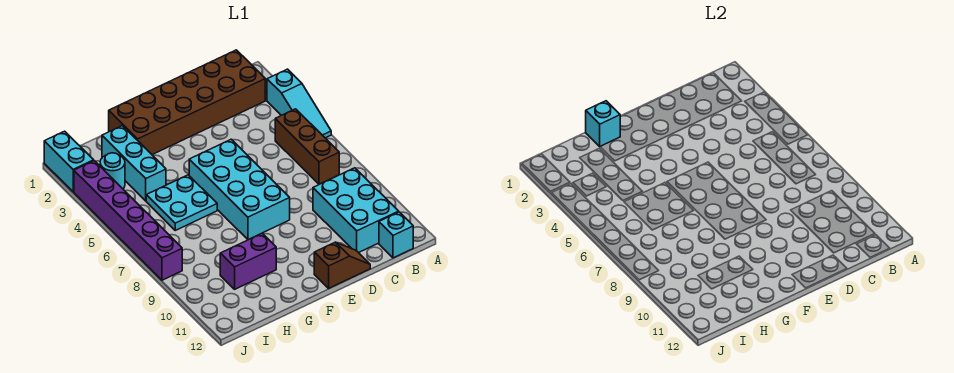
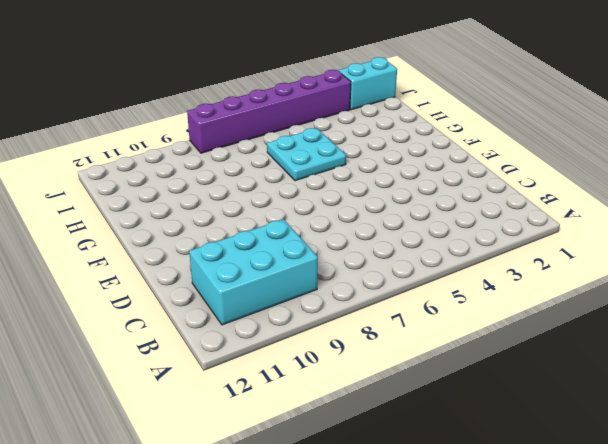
none -> cyan slope A3:A5 level 1 top 3
none -> brown brick B1:G2 level 1
none -> brown brick B5:B7 level 1

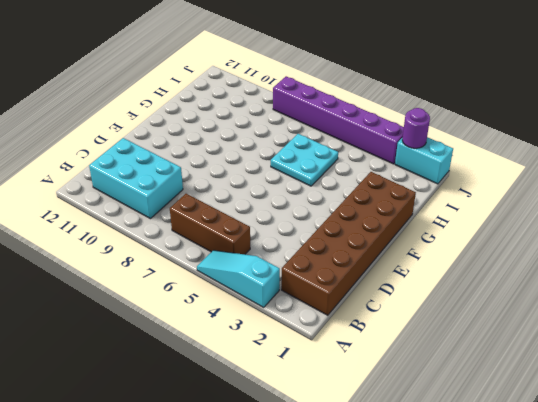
purple round brick J2 level 2 -> none
none -> cyan brick B12 level 1
none -> brown slope D12:E12 level 1 top E
none -> cyan brick E5:F8 level 1

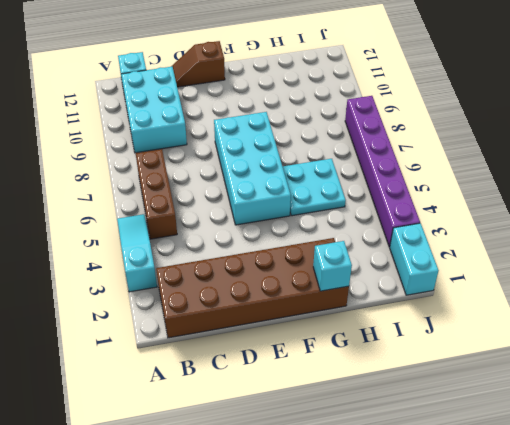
none -> purple brick G10:H10 level 1
none -> cyan brick H2:H4 level 1
none -> cyan round brick I3 level 1

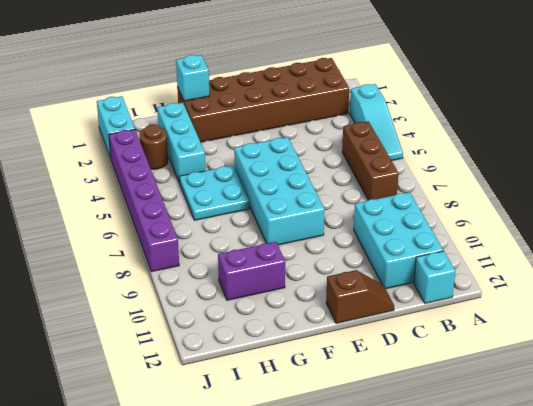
brown round brick I3 level 1 -> cyan round brick I3 level 1

